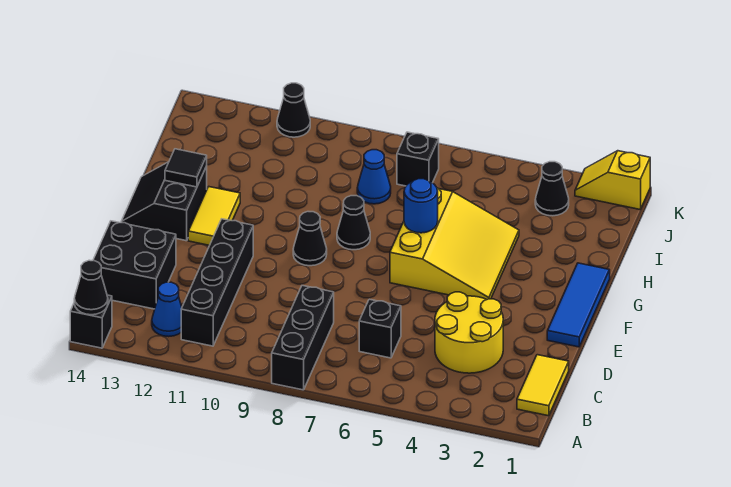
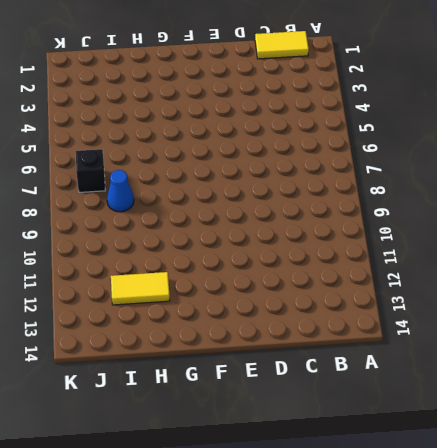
yellow tile H12:I12 level 1 -> yellow tile F12:G12 level 1
none -> black brick A8:C8 level 1
none -> black brick A14 level 1
none -> black brick B11:E11 level 1

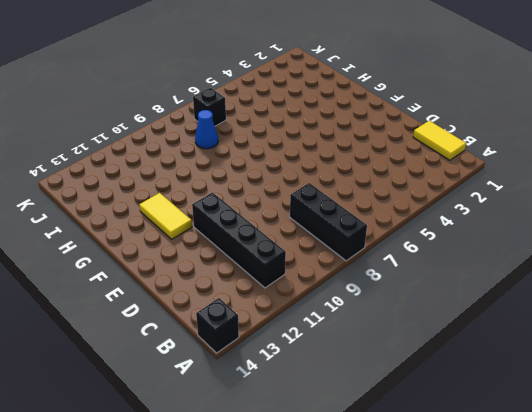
none -> blue cone B12 level 1
none -> yellow round brick C3:D4 level 1
none -> black brick C6 level 1

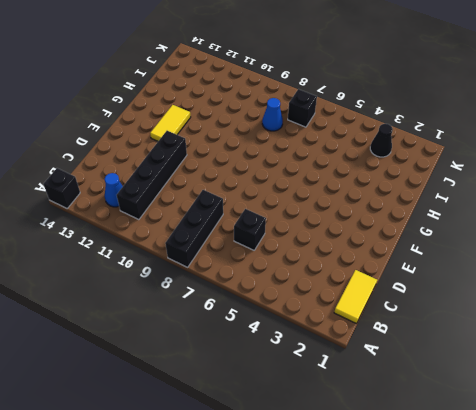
none -> yellow round brick C3:D4 level 1
none -> black brick C13:D14 level 1
none -> blue tile E1:G1 level 1

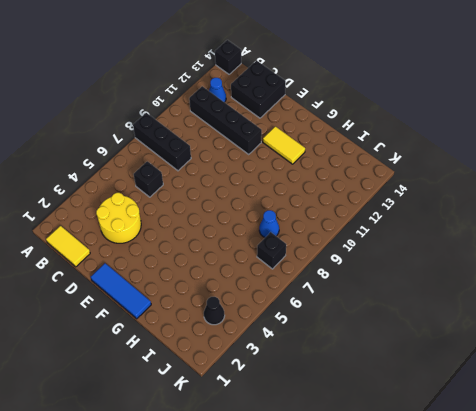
none -> yellow slope F4:H6 level 1 top 6
none -> black cone F9 level 1
none -> black slope F13:G14 level 1 top 13

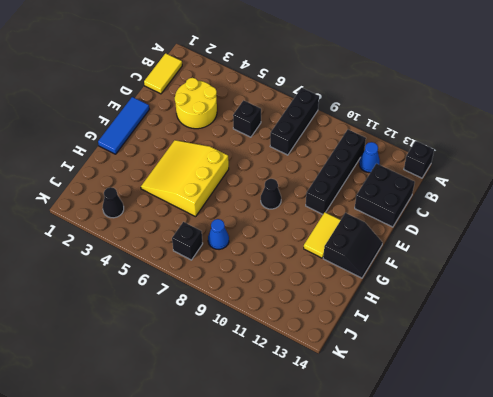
none -> black cone G8 level 1
none -> yellow slope K1:K2 level 1 top 1
none -> black cone K11 level 1

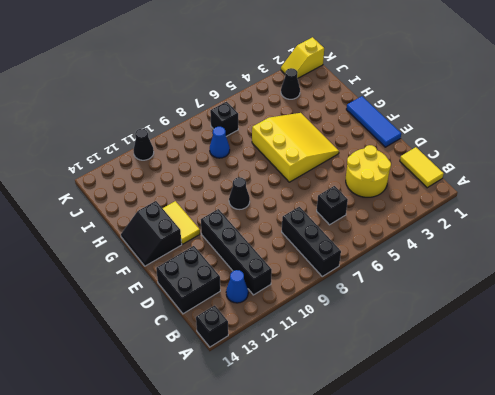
none -> black cone G8 level 1
none -> black cone A14 level 2
none -> blue round brick G6 level 2

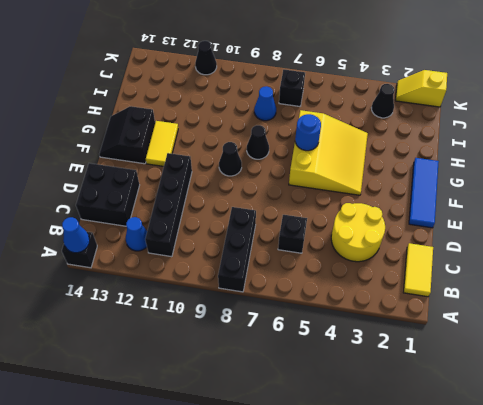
blue cone A14 level 2 -> black cone A14 level 2
none -> black tile G13 level 2

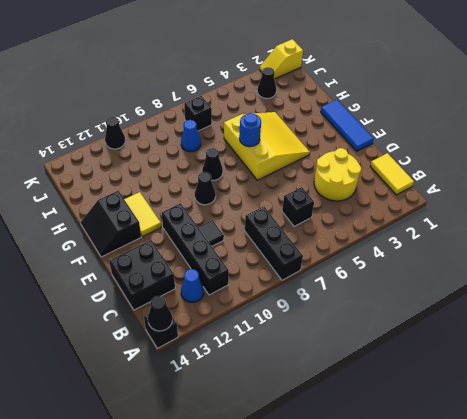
black tile D10 level 1 -> black tile G13 level 2

